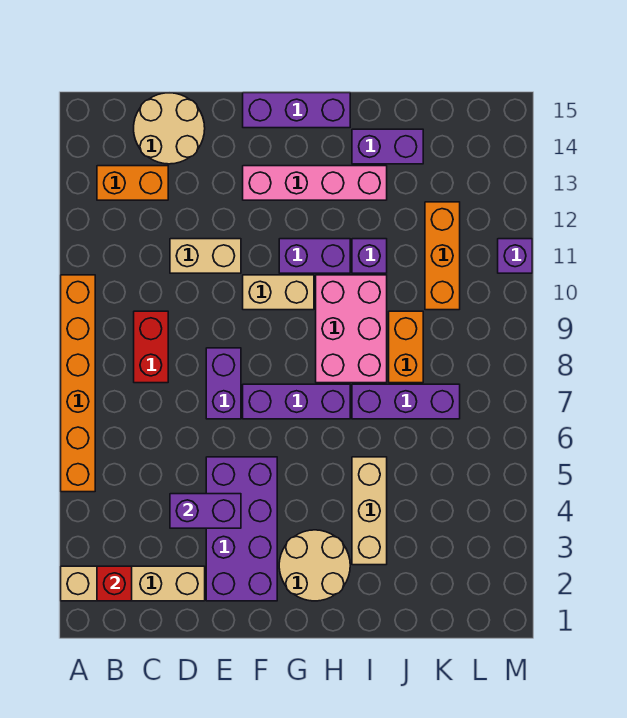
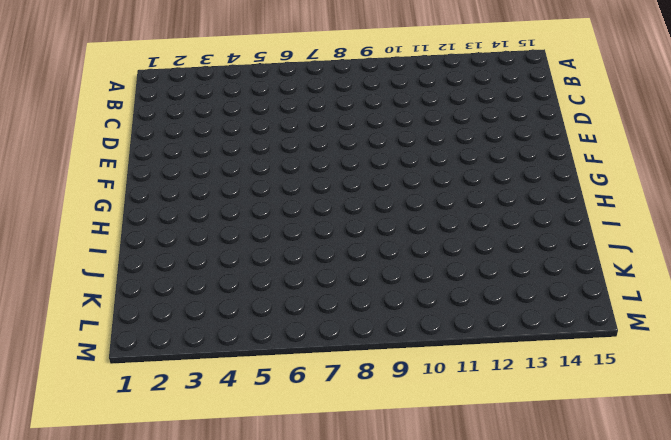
none -> tan brick A2:D2 level 1
none -> orange brick A5:A10 level 1
none -> orange brick B13:C13 level 1

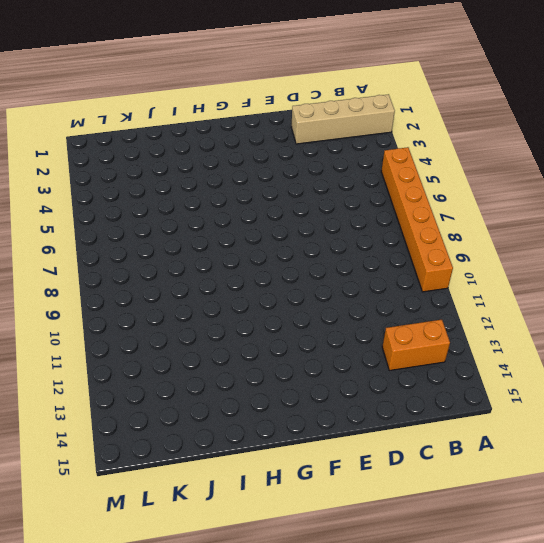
none -> red brick C8:C9 level 1
none -> tan round brick C14:D15 level 1
none -> tan brick D11:E11 level 1

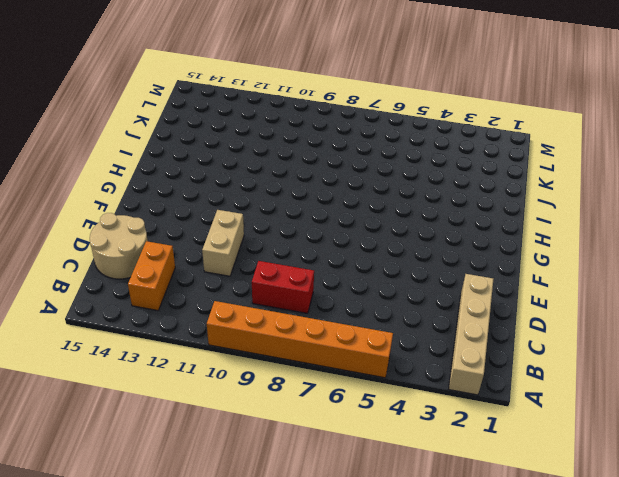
none -> purple brick E2:F5 level 1
none -> purple brick E7:E8 level 1
none -> purple brick F7:H7 level 1

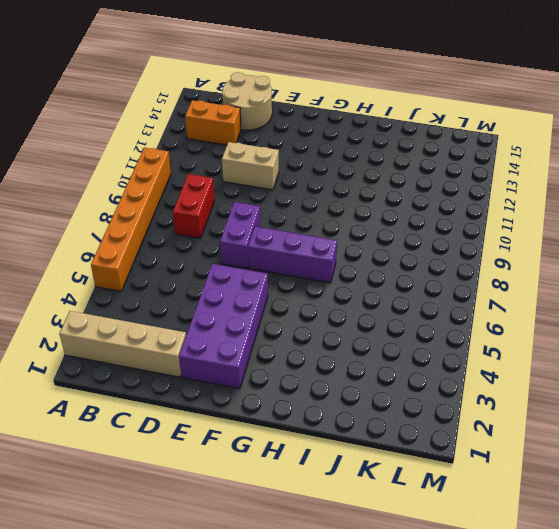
none -> tan brick F10:G10 level 1
none -> pink brick F13:I13 level 1
none -> purple brick F15:H15 level 1

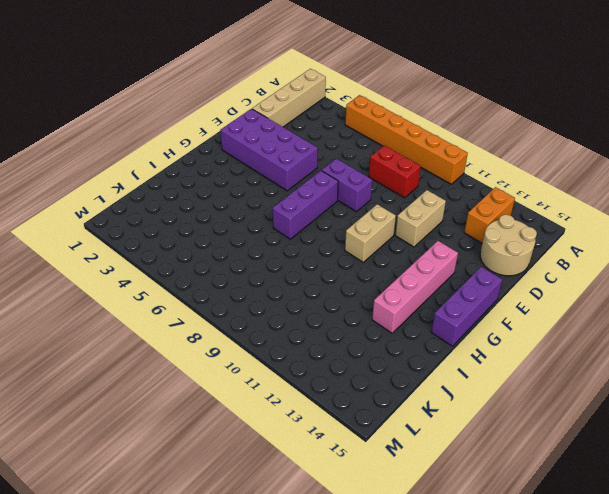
none -> tan round brick G2:H3 level 1
none -> purple brick G11:H11 level 1
none -> pink brick H8:I10 level 1

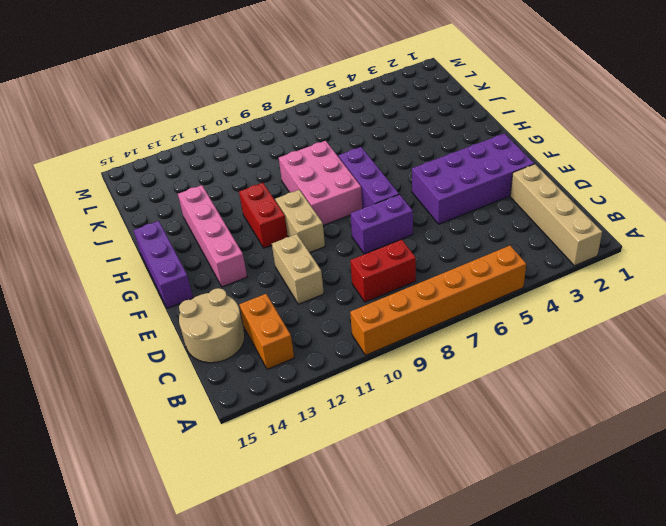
pink brick G8:I9 level 1 -> pink brick H8:I10 level 1
red brick G11:H11 level 1 -> purple brick G11:H11 level 1
none -> tan round brick G2:H3 level 1
none -> tan brick I3:I5 level 1
none -> purple brick I7:K7 level 1

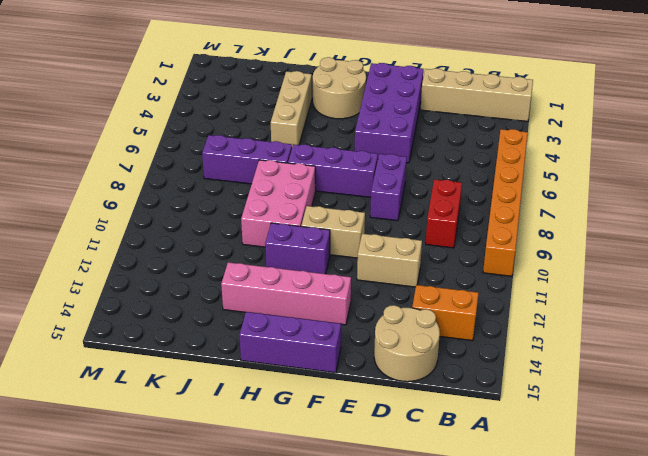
none -> purple brick I11 level 1
none -> purple brick I14:J14 level 1
none -> orange brick J8:J9 level 1

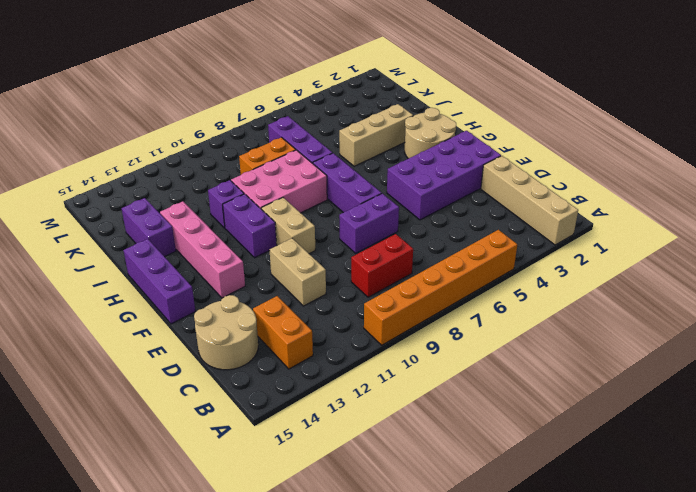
none -> orange brick K10:K12 level 1
none -> purple brick M11 level 1
none -> red brick B2 level 2

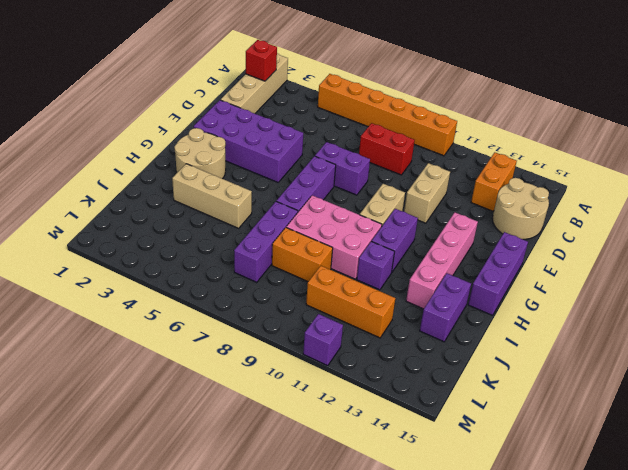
none -> purple brick D4:E4 level 2

